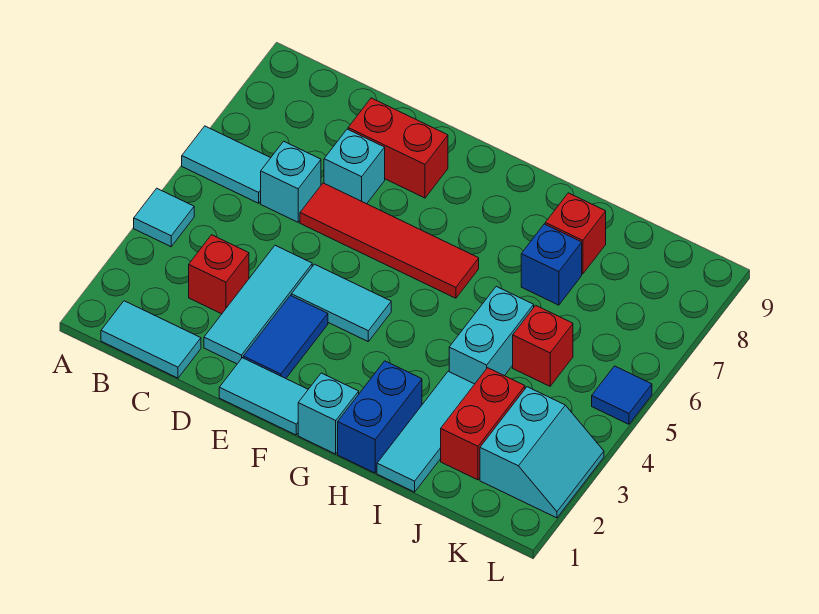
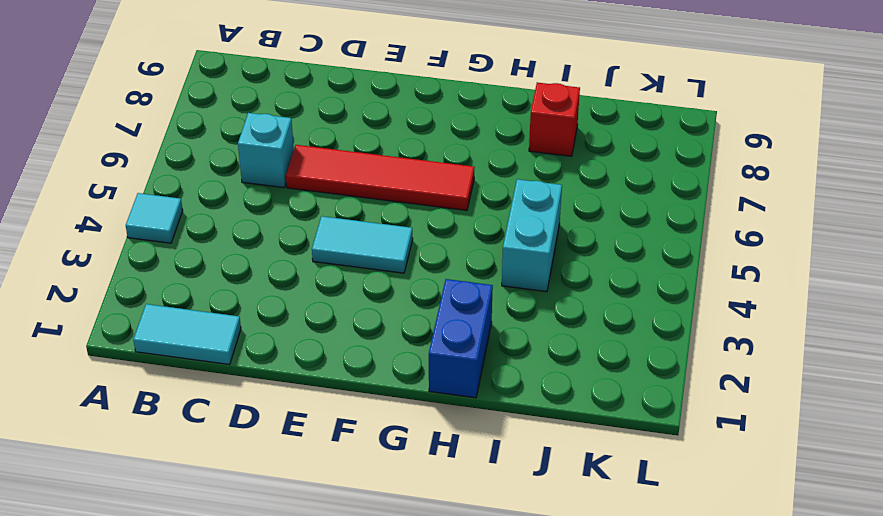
none -> cyan tile A6:B6 level 1
none -> red brick C3 level 1
none -> cyan tile D2:D4 level 1

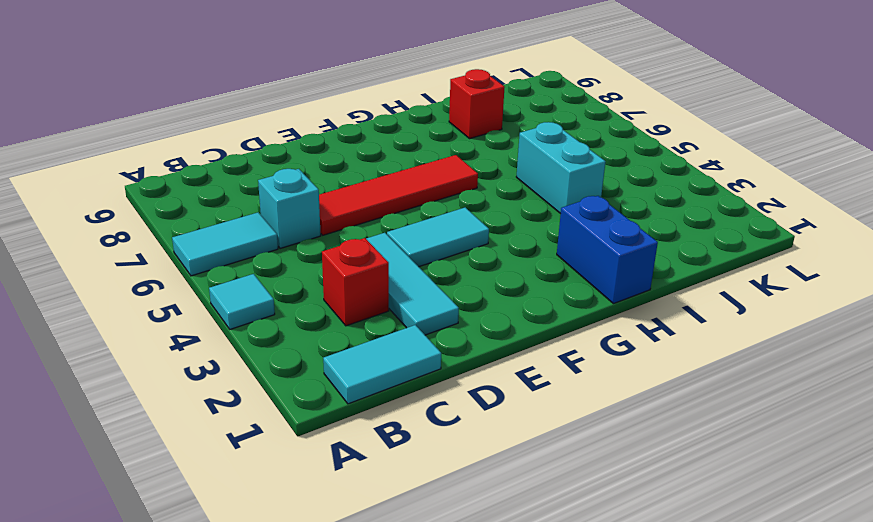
none -> cyan brick D7 level 1
none -> red brick D8:E8 level 1
none -> cyan tile E1:F1 level 1

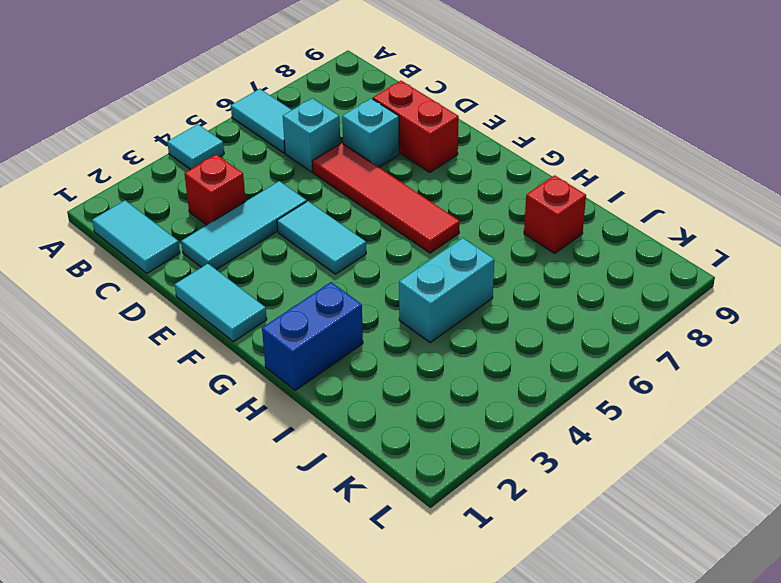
none -> blue tile E2:E3 level 1
none -> cyan brick G1 level 1
none -> cyan tile I1:I3 level 1

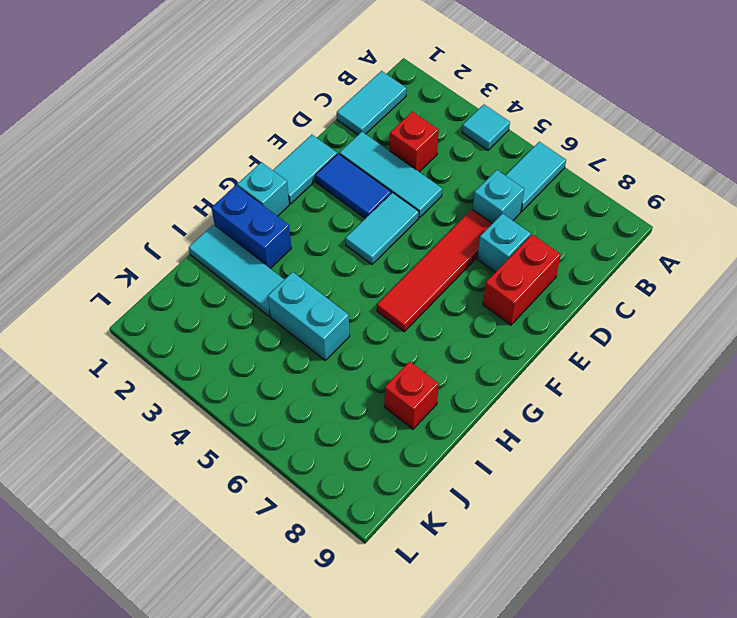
none -> blue brick I7 level 1
none -> red brick J2:J3 level 1
none -> red brick J5 level 1

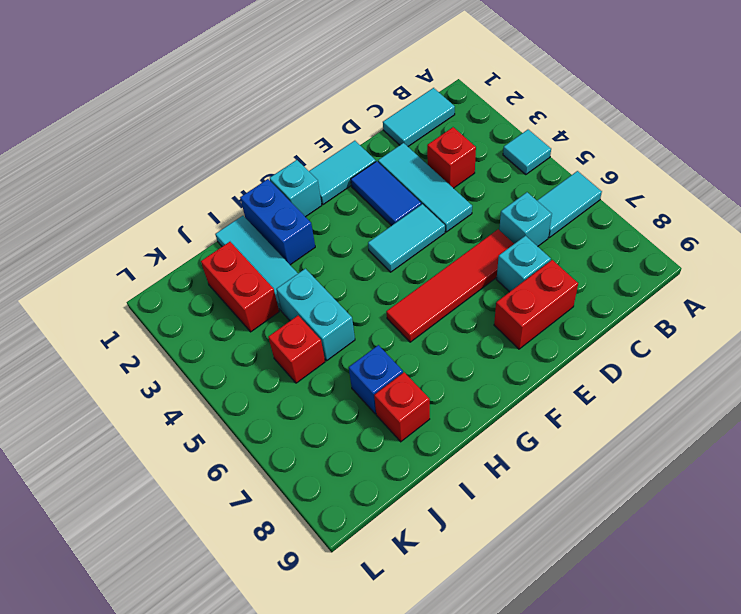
none -> cyan slope K2:L3 level 1 top K
none -> blue tile L5 level 1

